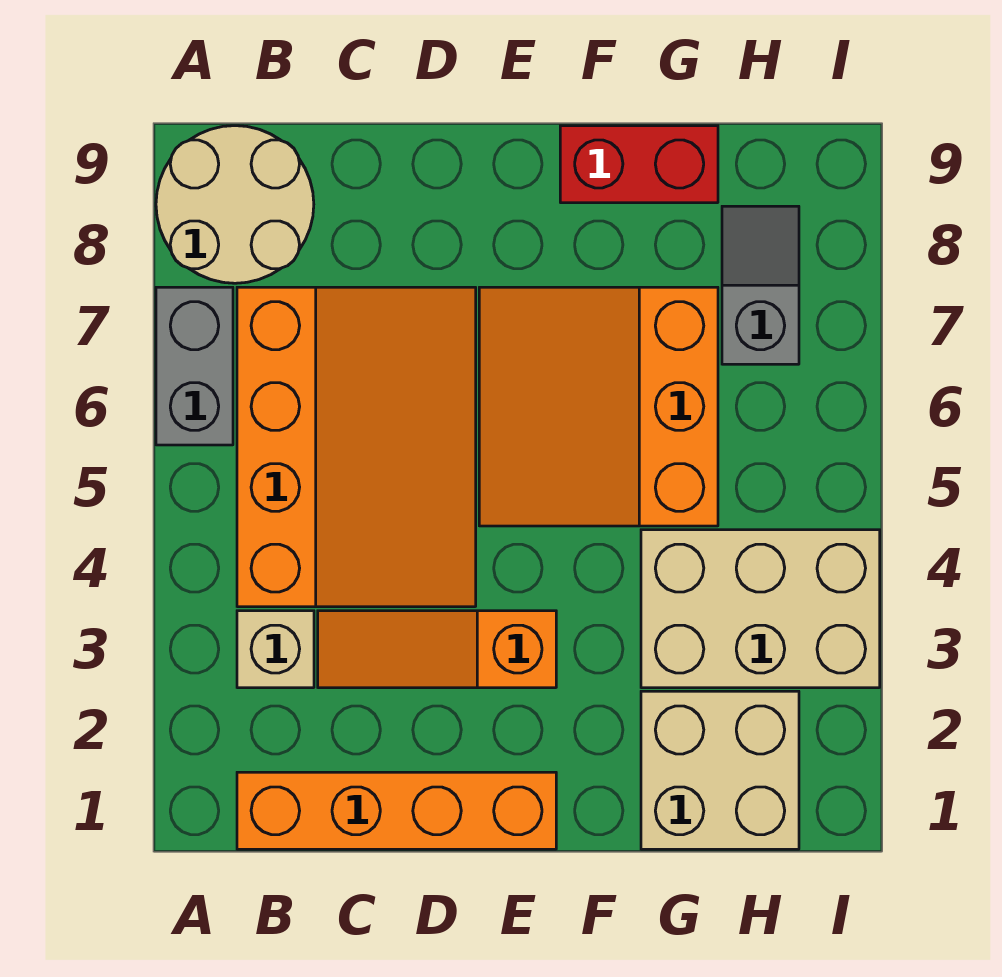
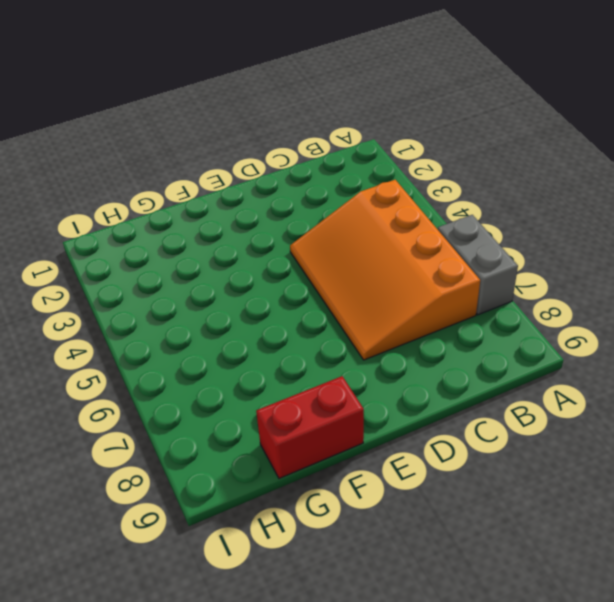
none -> tan round brick A8:B9 level 1
none -> orange brick B1:E1 level 1

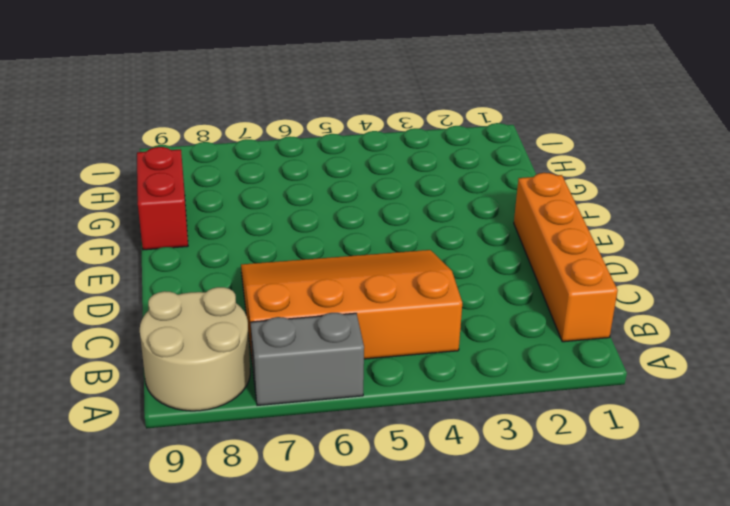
none -> tan brick B3 level 1
none -> orange slope C3:E3 level 1 top E

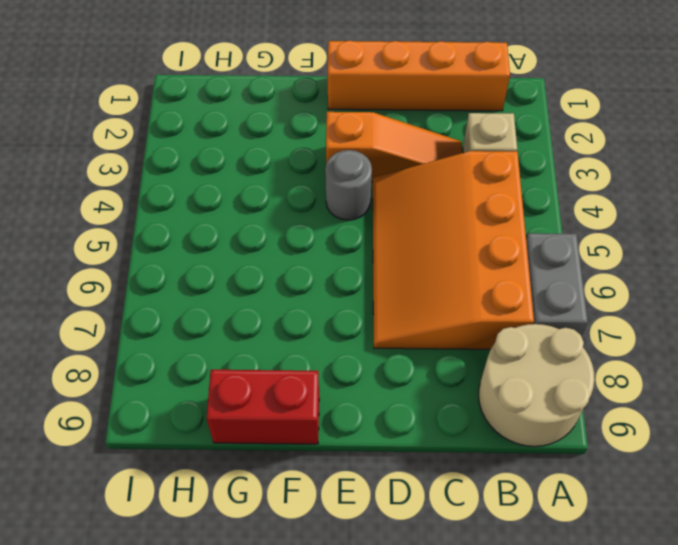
grey round brick E4 level 1 -> none
none -> orange slope E5:G7 level 1 top G
none -> tan brick G1:H2 level 1

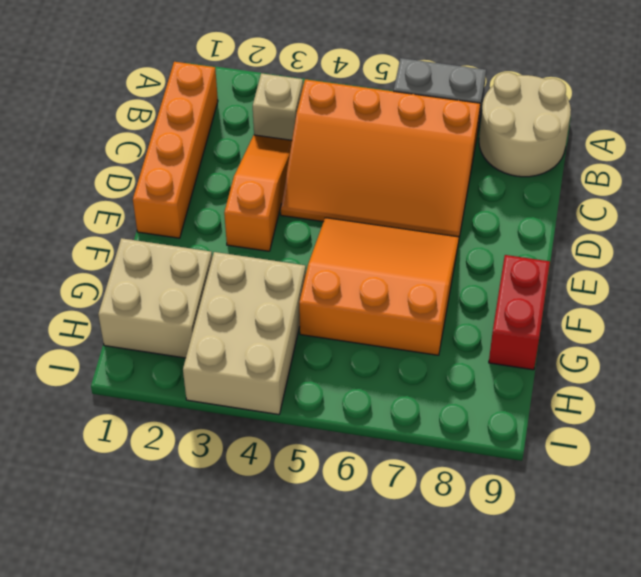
none -> grey slope H7:H8 level 1 top 7

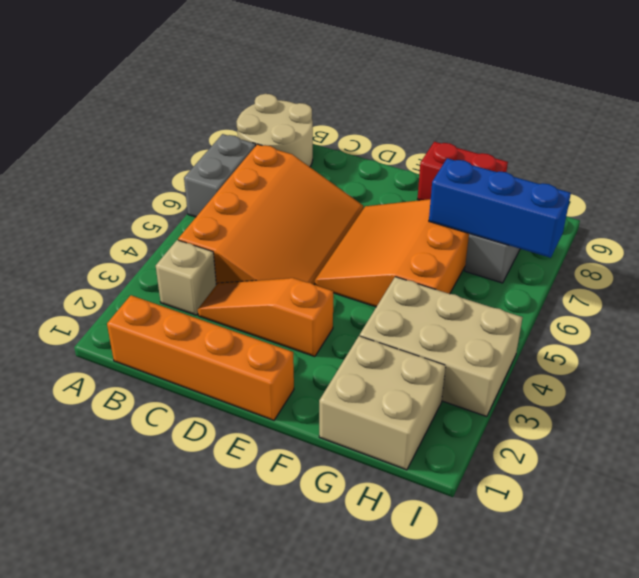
blue brick G7:I7 level 2 -> none

